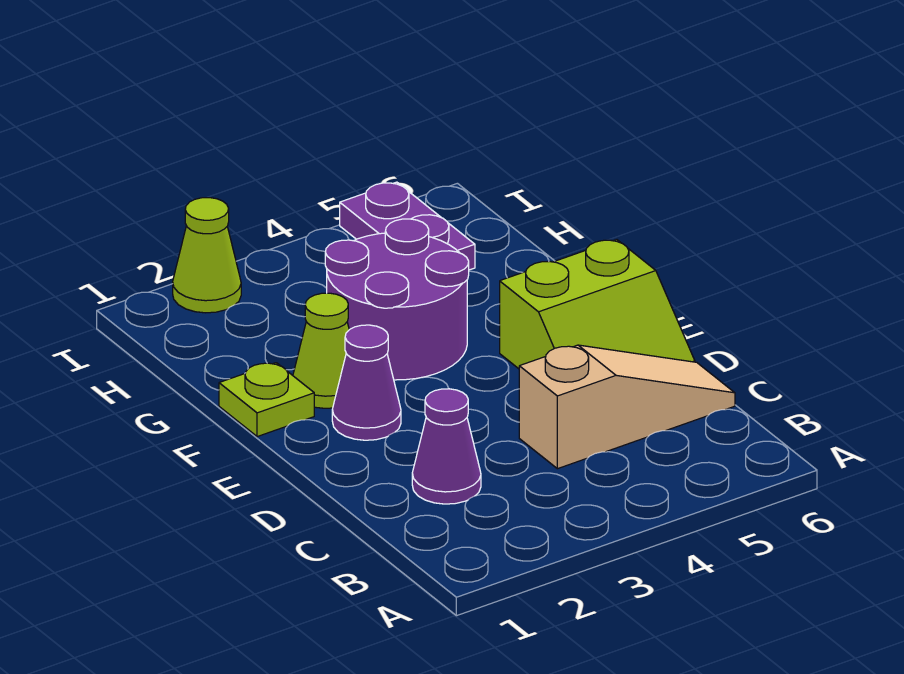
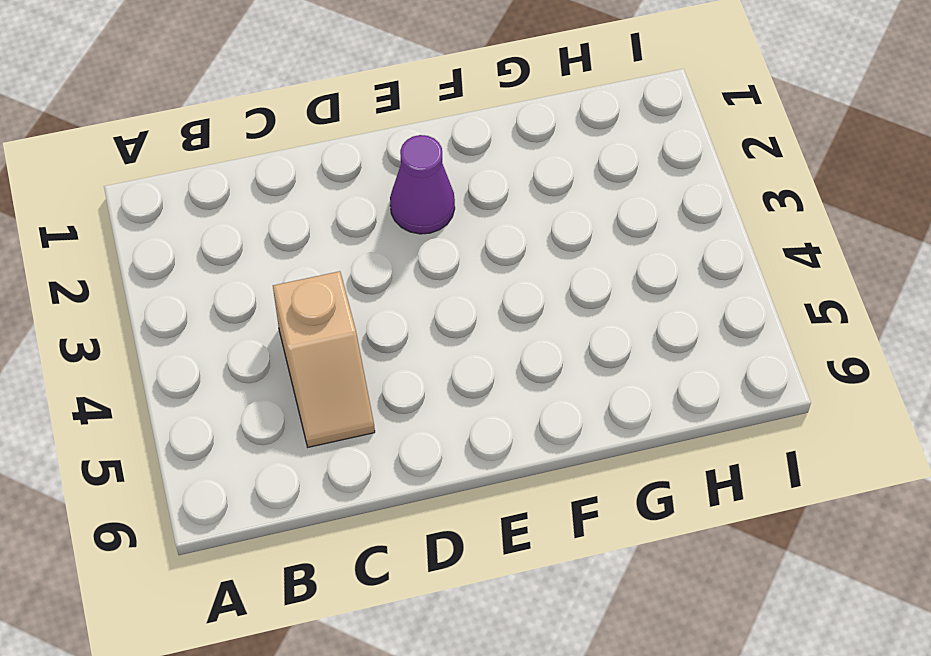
tan slope C4:C5 level 1 top 4 -> tan slope C4:C6 level 1 top 4
none -> purple cone C2 level 1
none -> lime slope D5:E6 level 1 top E

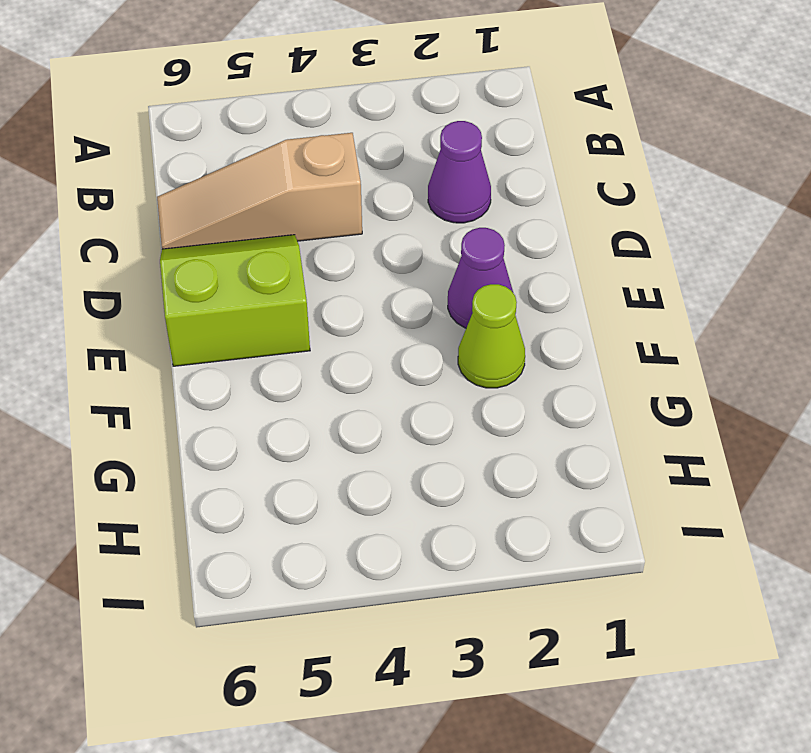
none -> lime plate F1 level 1
none -> purple round brick F3:G4 level 1

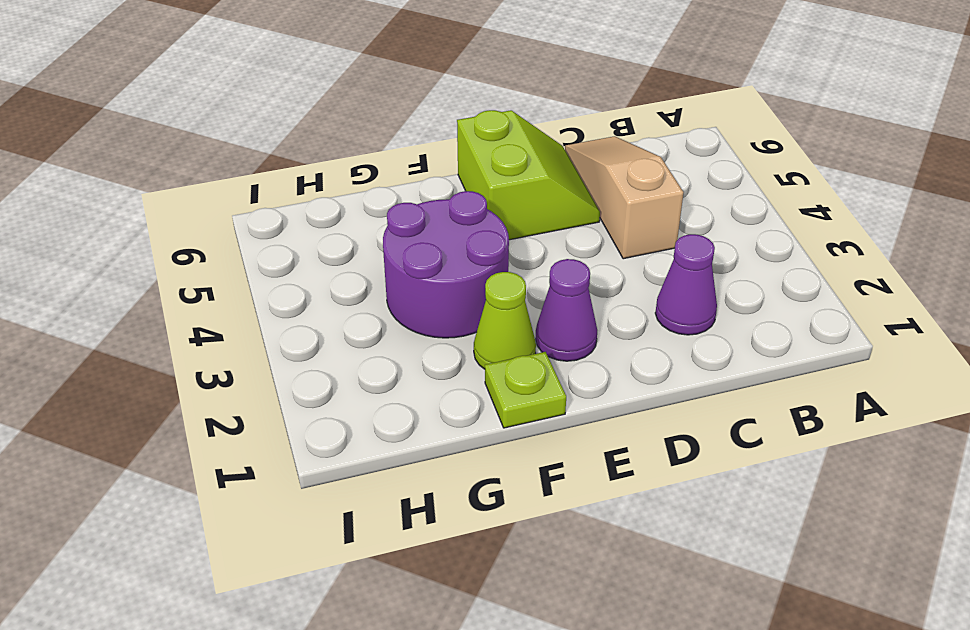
none -> purple plate H5:I5 level 1
none -> lime cone I2 level 1

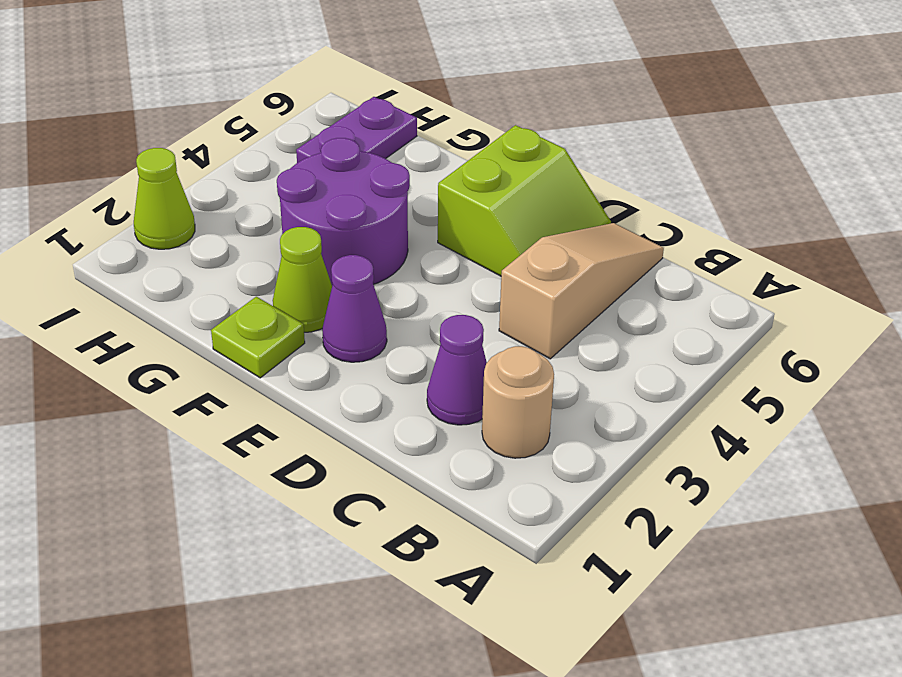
tan round brick B2 level 1 -> none
purple plate H5:H6 level 1 -> purple plate H5:I5 level 1

